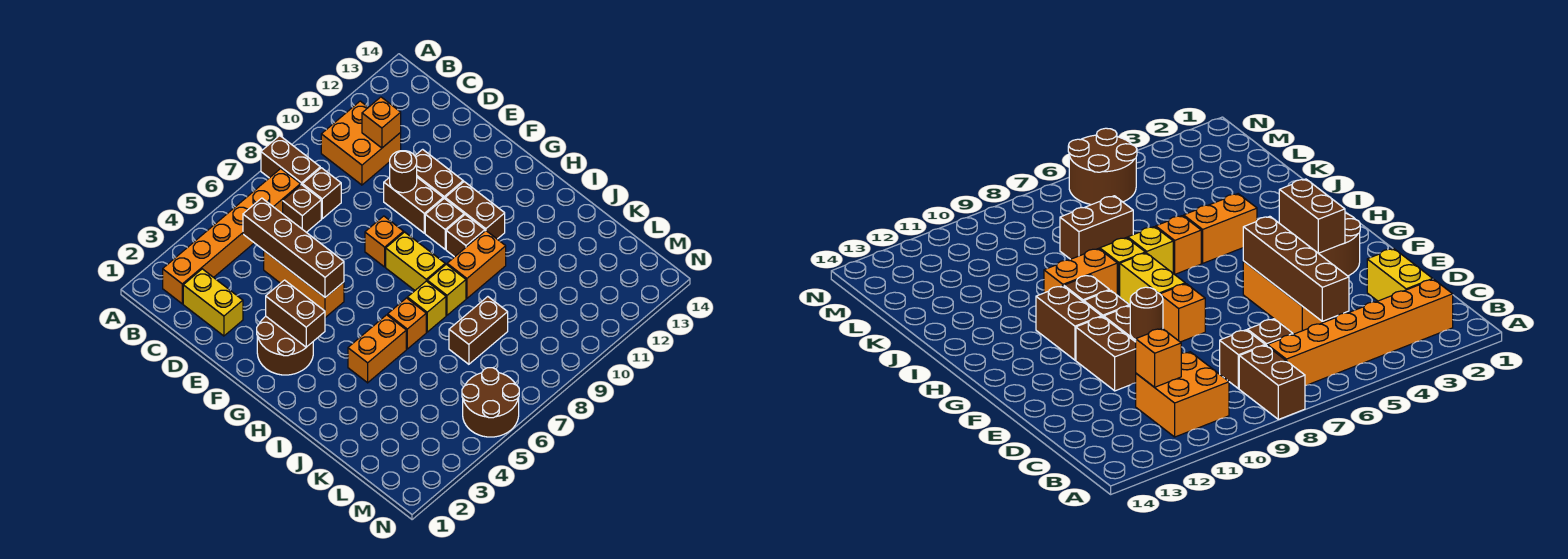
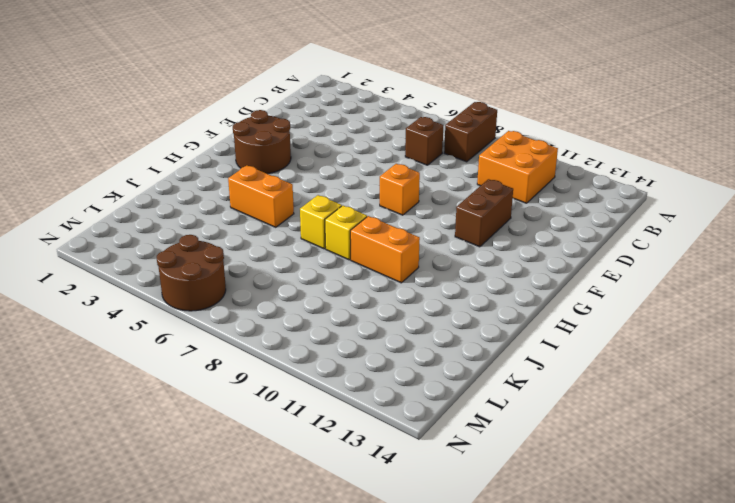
none -> orange brick B2:B7 level 1
none -> yellow brick C2:D2 level 1
none -> brown brick C8 level 1

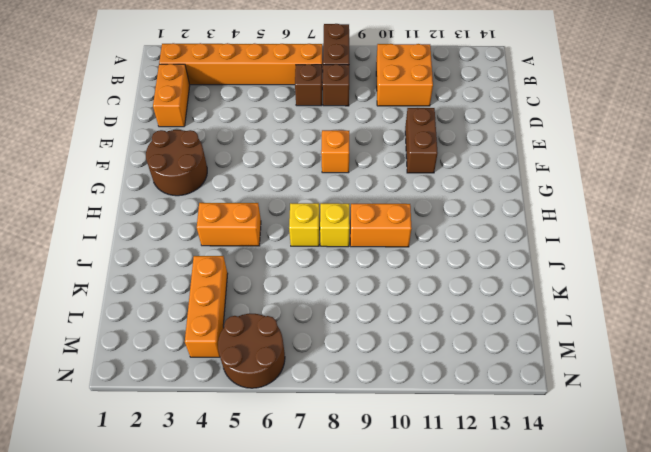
orange brick C2:D2 level 1 -> yellow brick C2:D2 level 1
orange brick K4:M4 level 1 -> orange brick D5:F5 level 1
none -> brown brick E10:F10 level 1
none -> yellow brick G8:H8 level 1
none -> brown brick G10 level 1

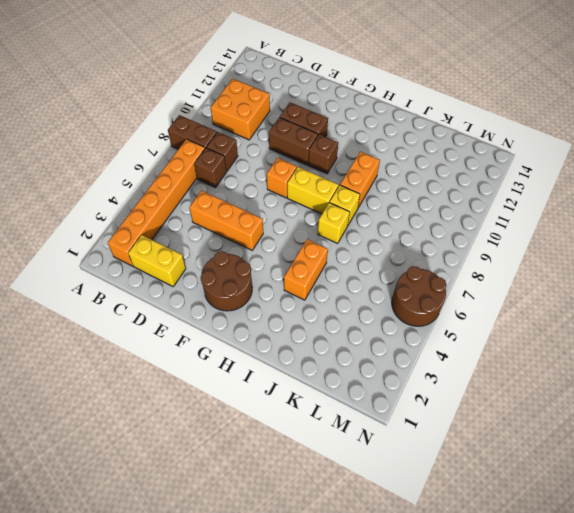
none -> brown brick G11:H11 level 1
none -> brown brick H10 level 1
none -> orange brick I6 level 1

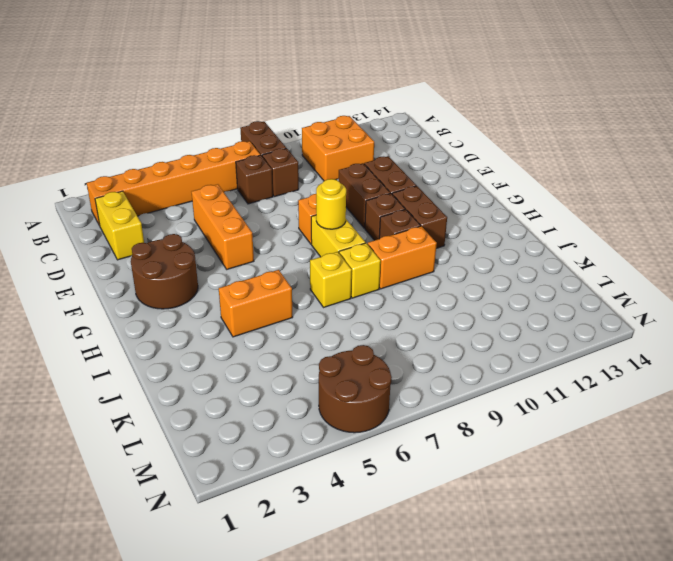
yellow round brick G8 level 2 -> none
none -> orange brick I6 level 1
none -> brown brick K7:K8 level 1
none -> brown brick C5:F5 level 2

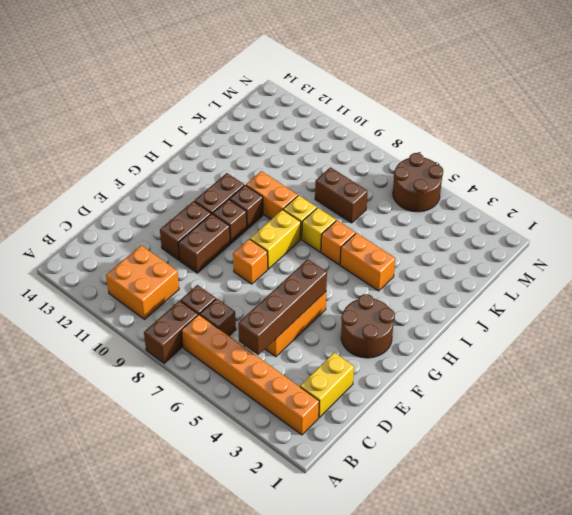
none -> orange brick C11 level 2
none -> brown round brick E10 level 2
none -> brown brick F3:G3 level 2

